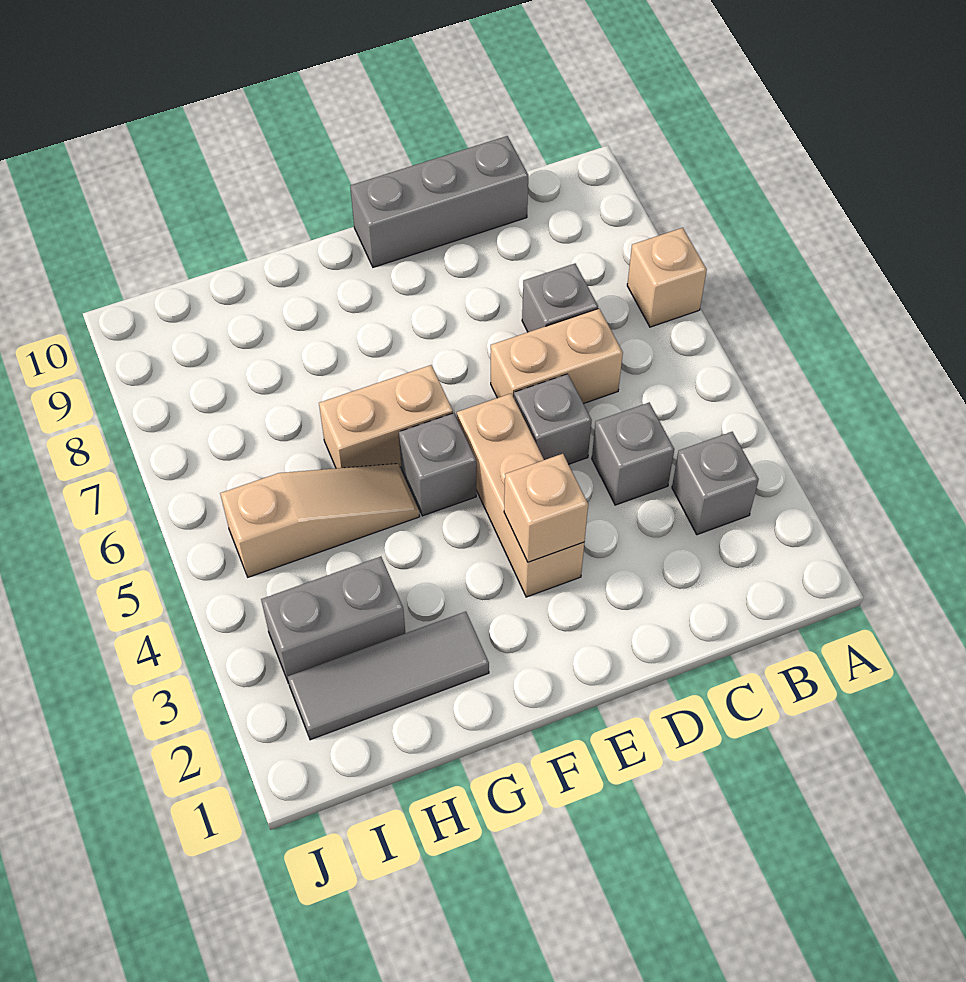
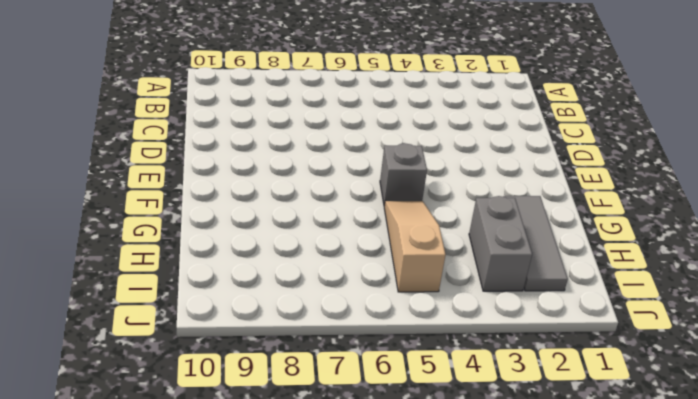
none -> tan brick A7 level 1
none -> grey brick B3 level 1
none -> grey brick C4 level 1

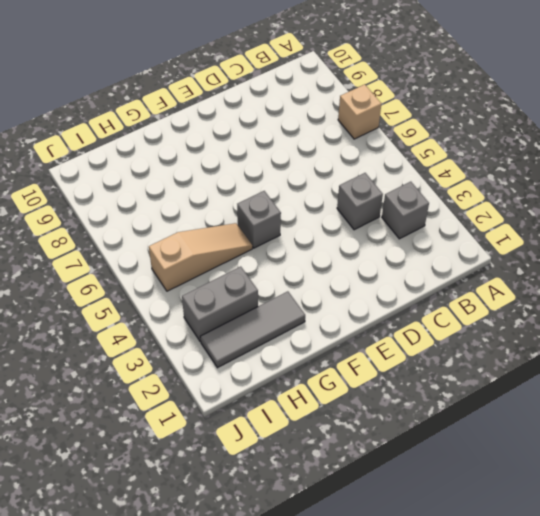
none -> tan brick C6:D6 level 1
none -> grey brick C7 level 1
none -> grey brick C10:E10 level 1

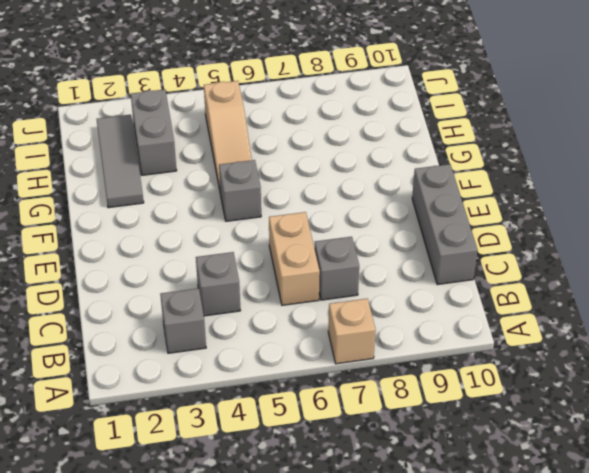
none -> grey brick D5 level 1
none -> tan brick E3:E5 level 1
none -> tan brick F6:G6 level 1

